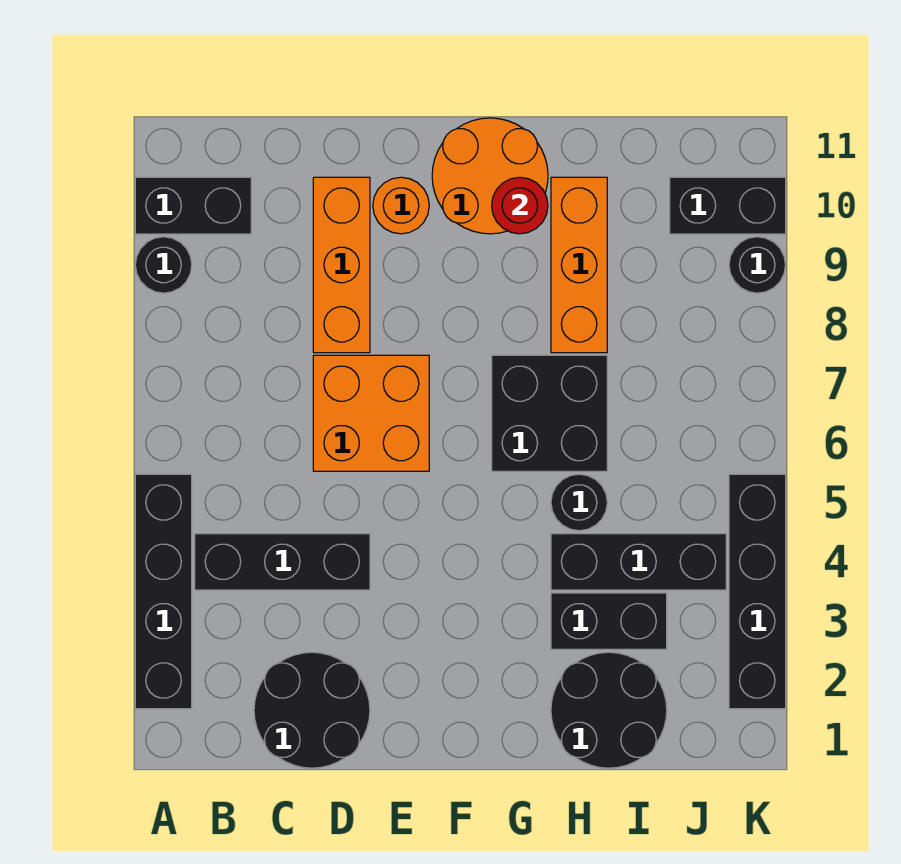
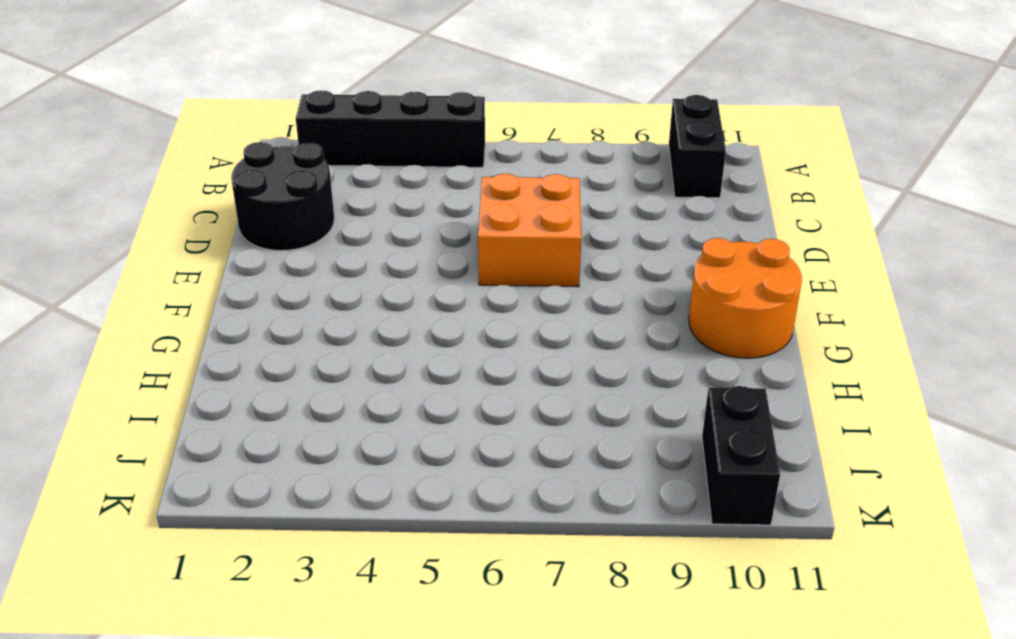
none -> black round brick A9 level 1
none -> black brick B4:D4 level 1
none -> orange brick D8:D10 level 1

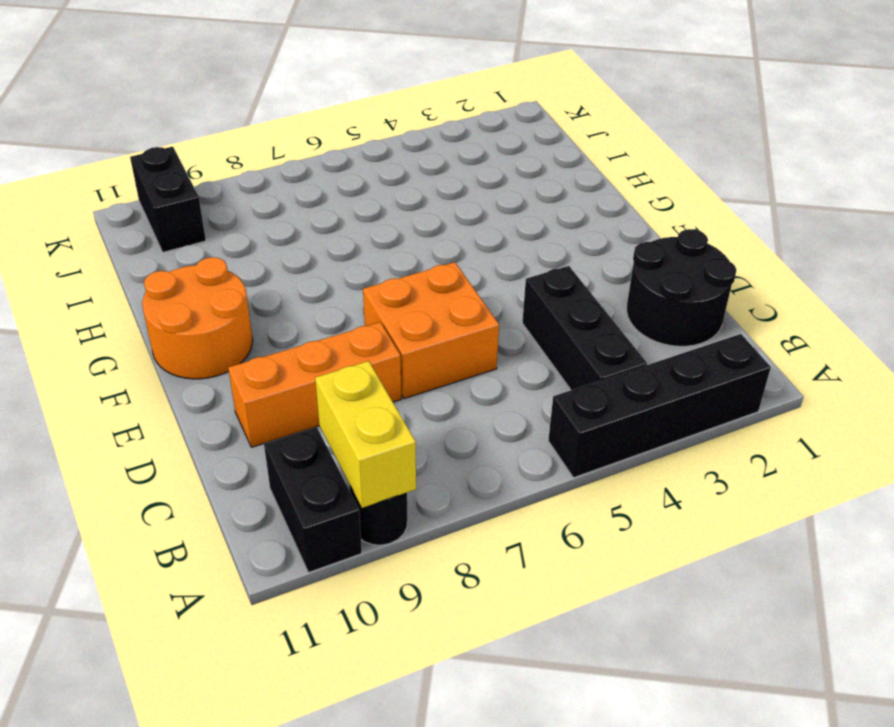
yellow brick A9:B9 level 2 -> none
none -> orange round brick E10 level 1
none -> black brick G6:H7 level 1
none -> black round brick H1:I2 level 1

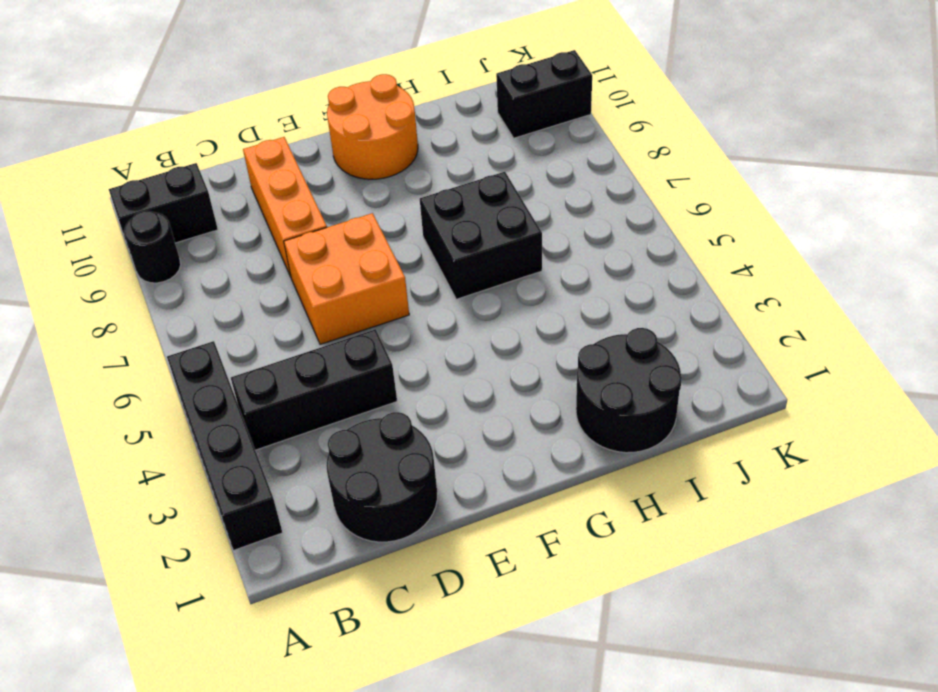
none -> orange round brick E10 level 1
none -> black brick H3:I3 level 1
none -> black brick H4:J4 level 1

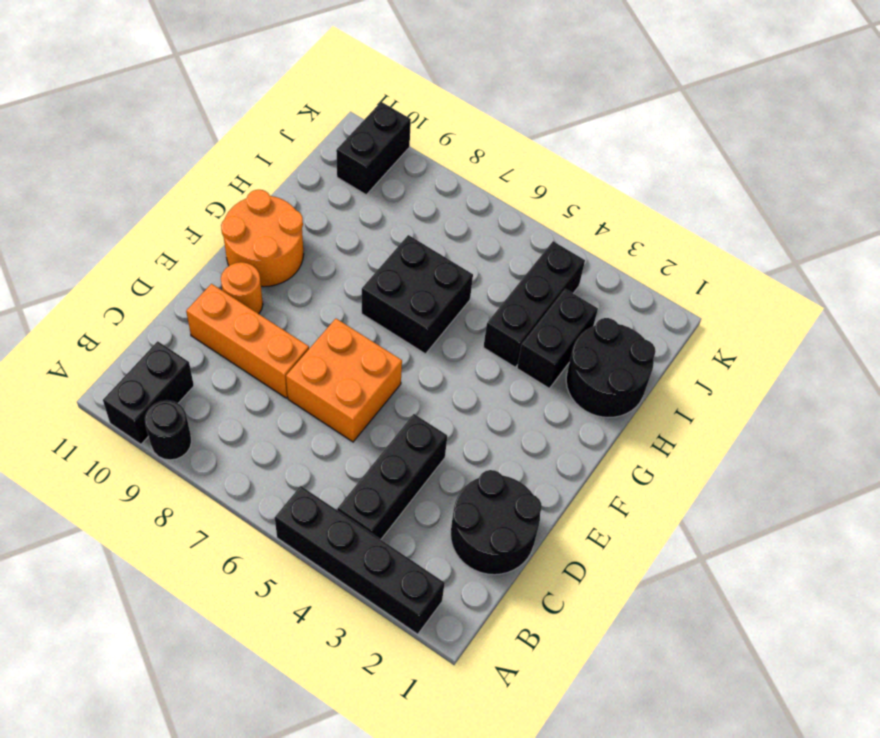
none -> black round brick H5 level 1
none -> orange brick H8:H10 level 1
none -> black brick K2:K5 level 1

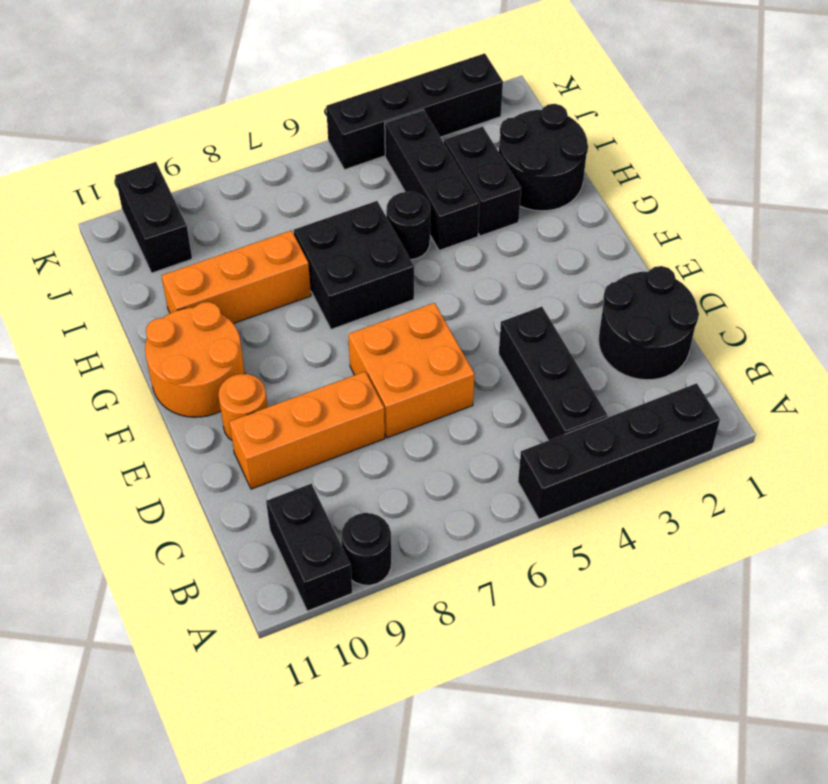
none -> black round brick K9 level 1
none -> red round brick G10 level 2

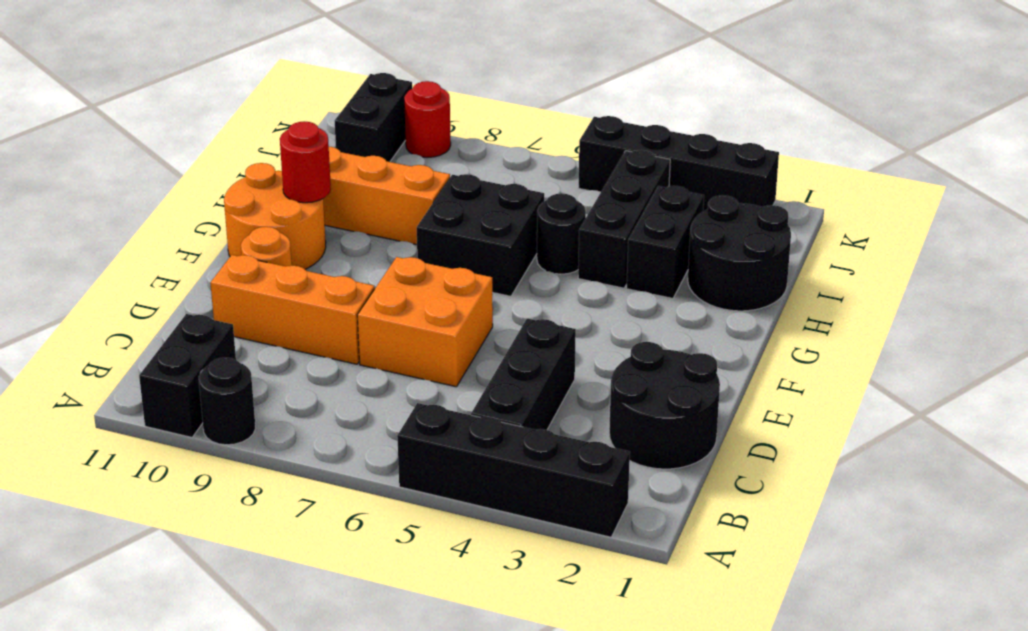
red round brick K9 level 1 -> black round brick K9 level 1

